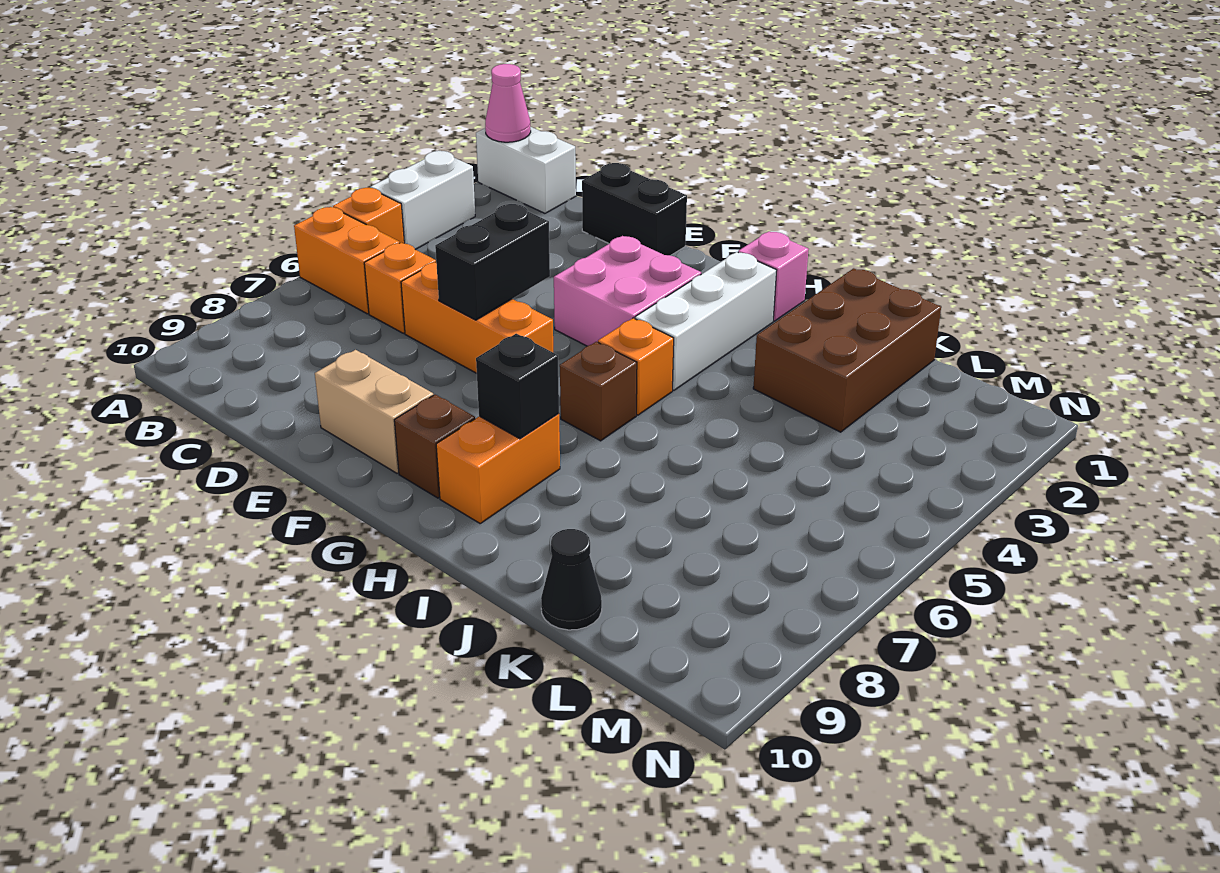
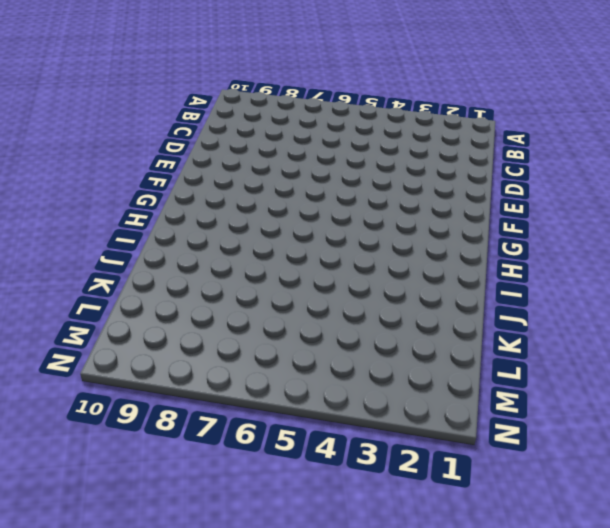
none -> white brick A1:B1 level 1
none -> white brick A3:A4 level 1
none -> orange brick A5 level 1

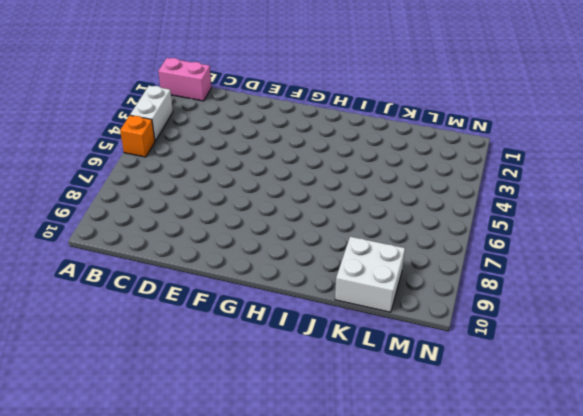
pink brick A1:B1 level 1 -> white brick A1:B1 level 1
white brick K9:L10 level 1 -> black cone K10 level 1
none -> orange brick A6:B6 level 1
none -> orange brick C6 level 1
none -> black brick D1:E1 level 1

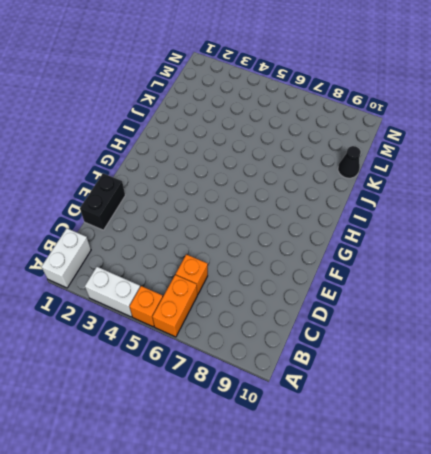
none -> orange brick D6:F6 level 1
none -> tan brick E9:F9 level 1
none -> pink brick F3:G4 level 1

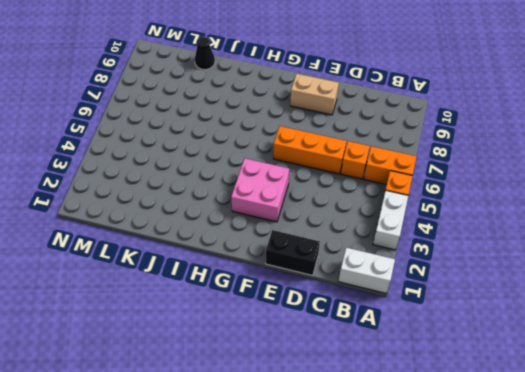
none -> brown brick G9 level 1
none -> pink brick H1 level 1
none -> white brick H2:H4 level 1

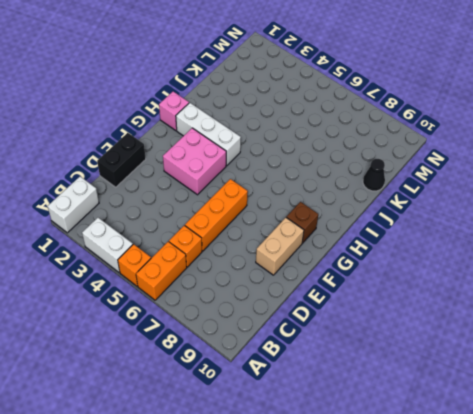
none -> orange brick H5 level 1
none -> brown brick H6 level 1
none -> orange brick H8:H9 level 1

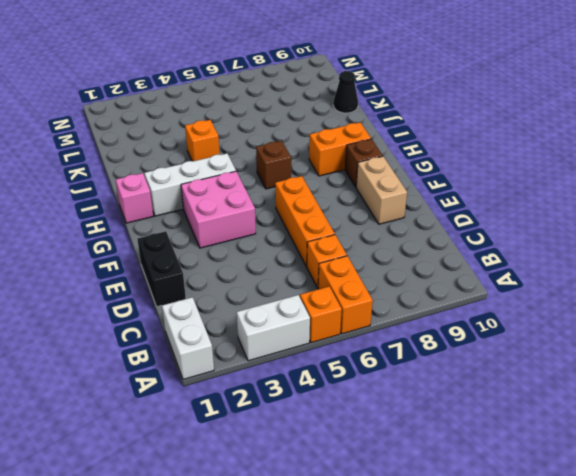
orange brick J4 level 1 -> orange brick H5 level 1
none -> brown brick J1:K3 level 1
none -> pink cone A1 level 2
none -> black brick E5:E6 level 2

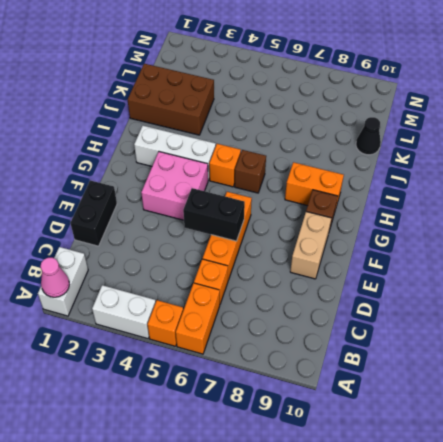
none -> pink brick H1 level 1
none -> black brick H8 level 2

